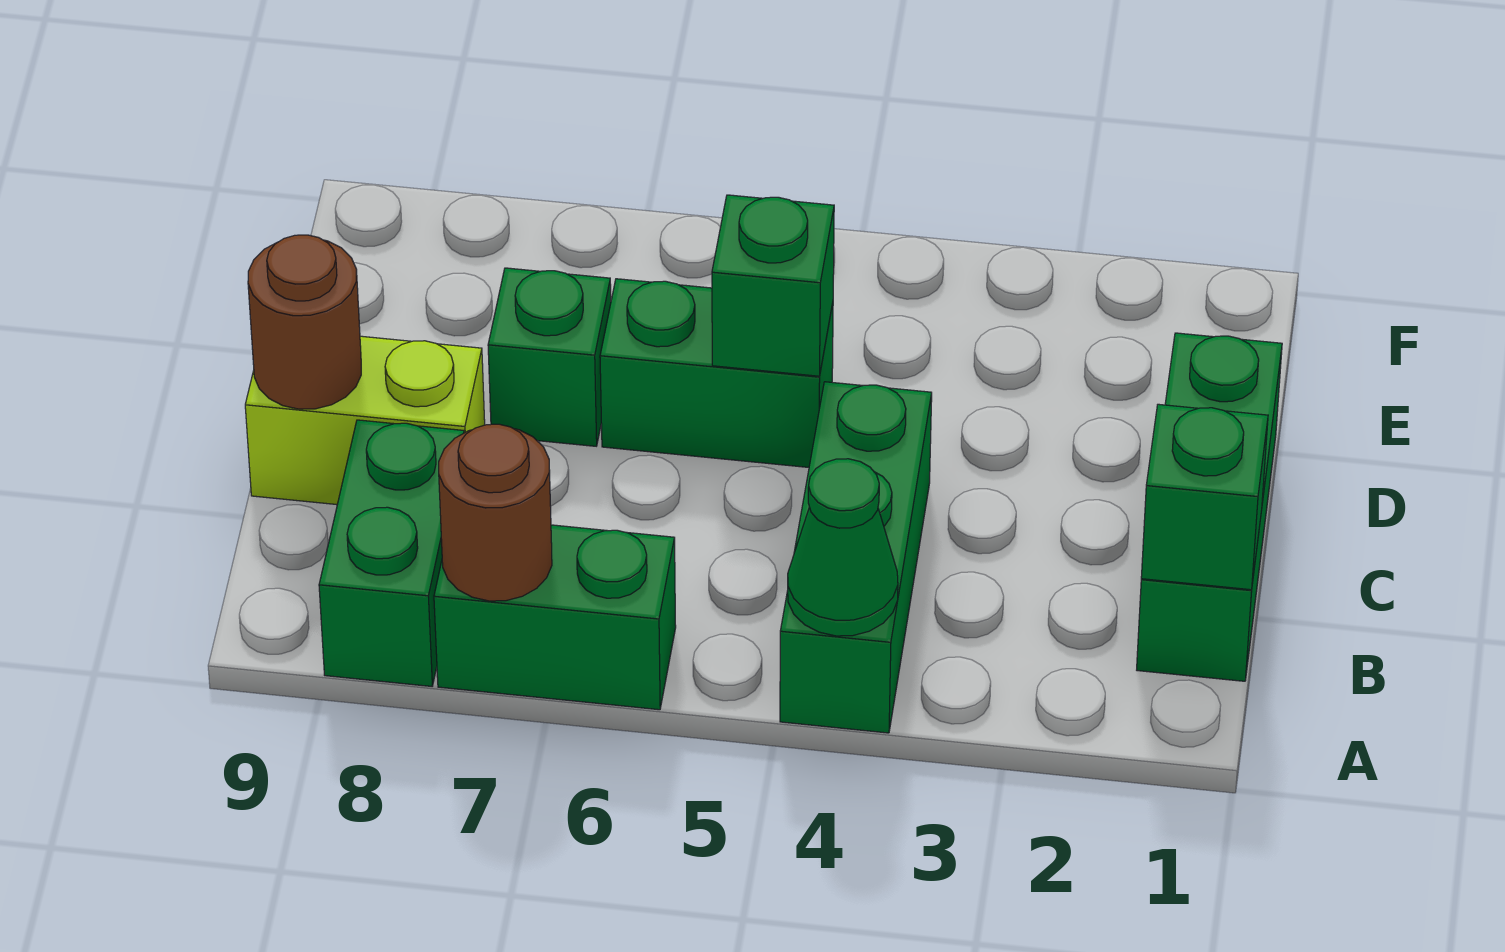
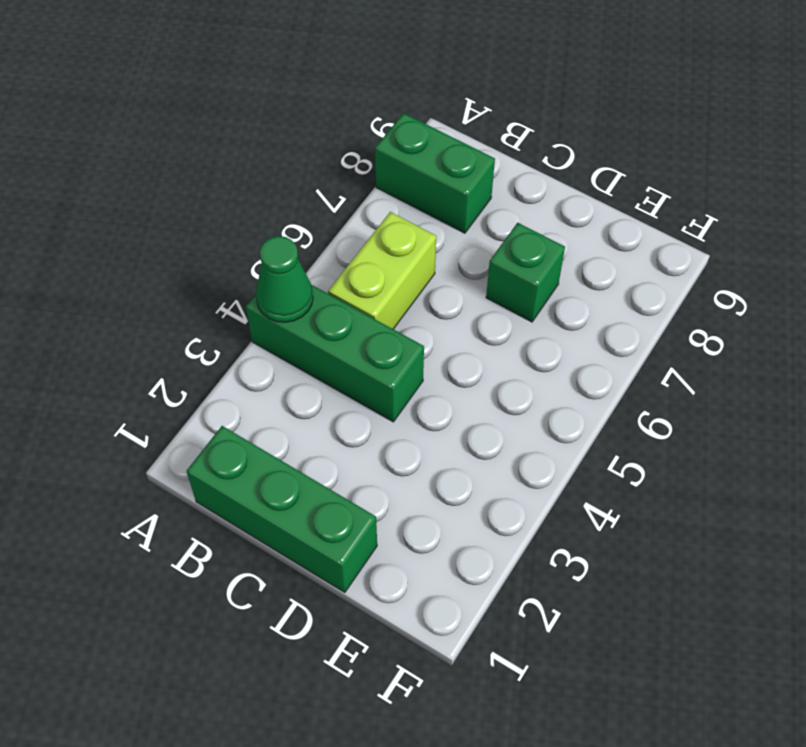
lime brick B5:B6 level 1 -> lime brick C8:C9 level 1
none -> green brick A6:A7 level 1
none -> green brick D5:D6 level 1
none -> brown round brick A7 level 2

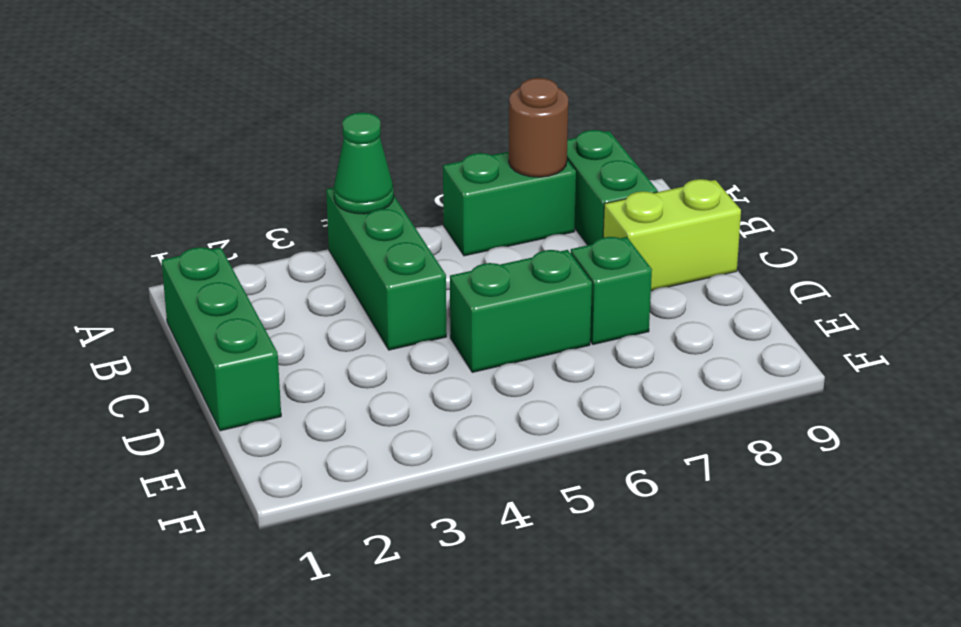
none -> green brick B1 level 2
none -> brown round brick C9 level 2
none -> green brick D5 level 2

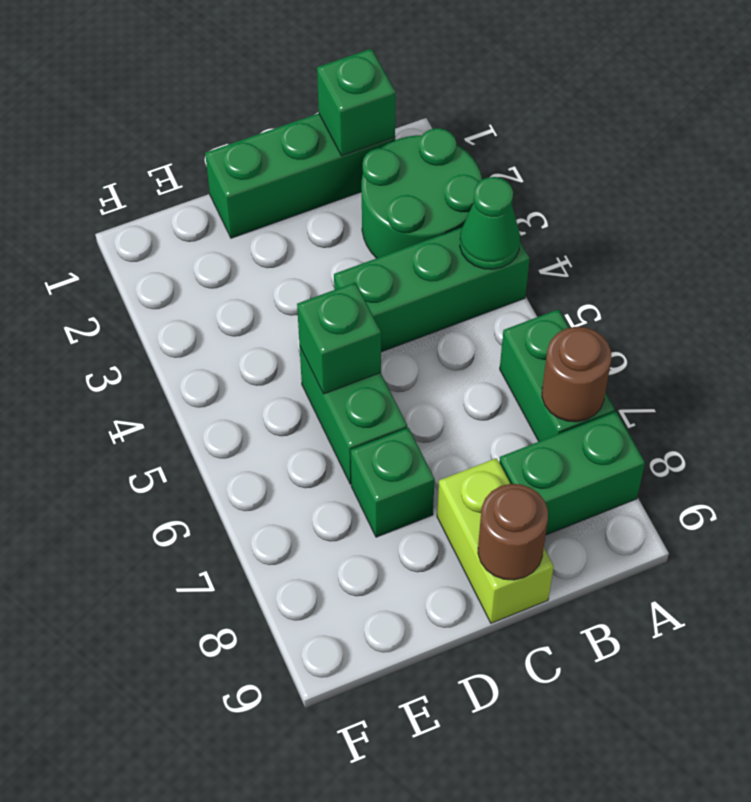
green round brick A2:B3 level 1 -> none

